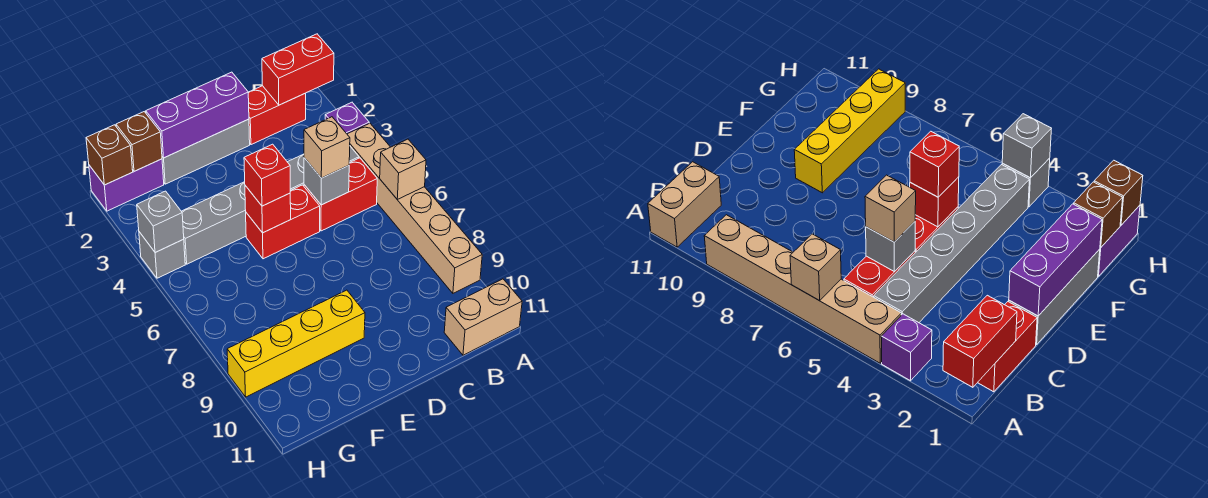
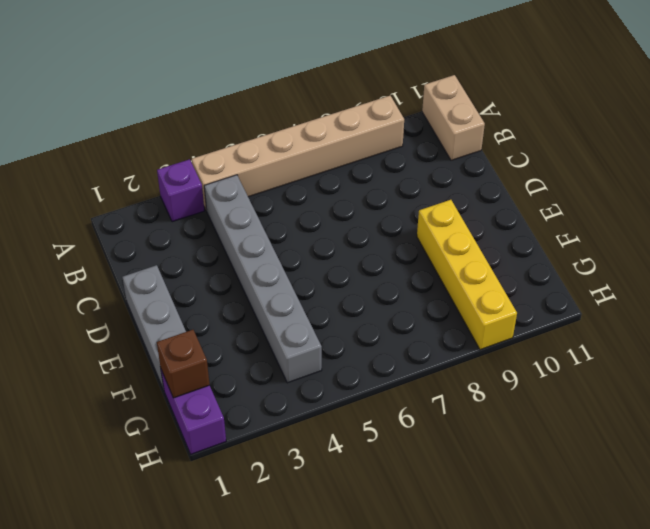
none -> red brick B1:C1 level 1
none -> red brick B5:C5 level 1
none -> red brick D5:E5 level 1

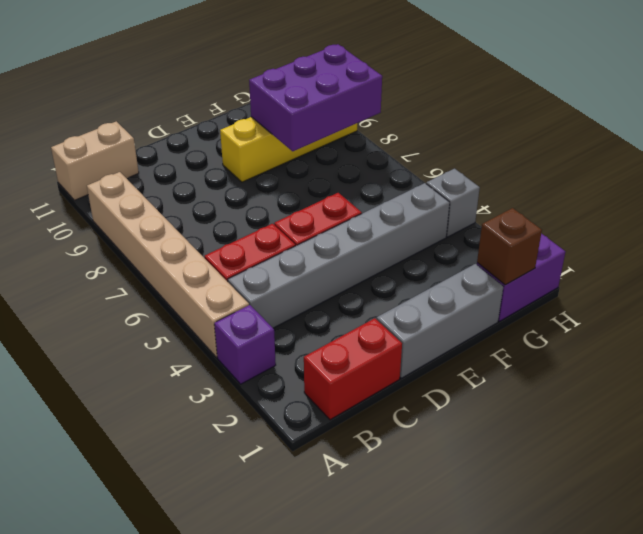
purple brick F8:H9 level 2 -> none
none -> red brick A1:B1 level 2
none -> tan brick A6 level 2
none -> grey brick C5 level 2

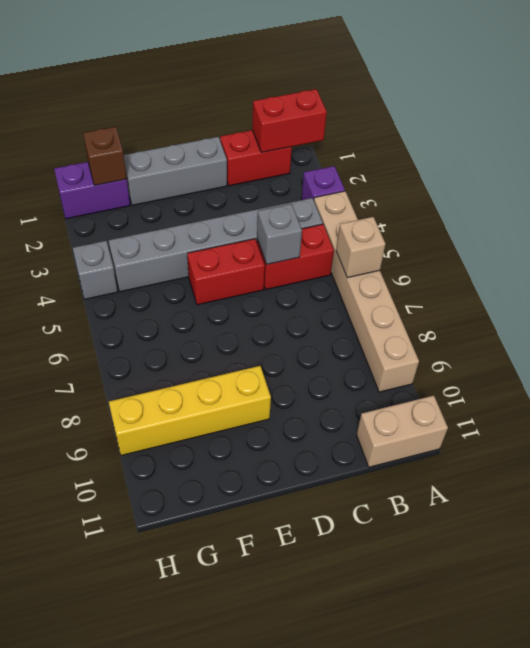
none -> purple brick D1:F1 level 2
none -> red brick E5 level 2
none -> brown brick H1 level 2

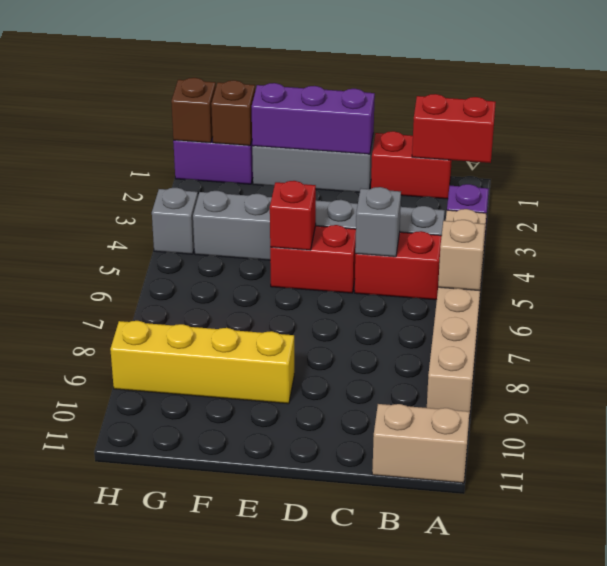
none -> grey brick H4 level 2
none -> tan brick C5 level 3
none -> red brick E5 level 3

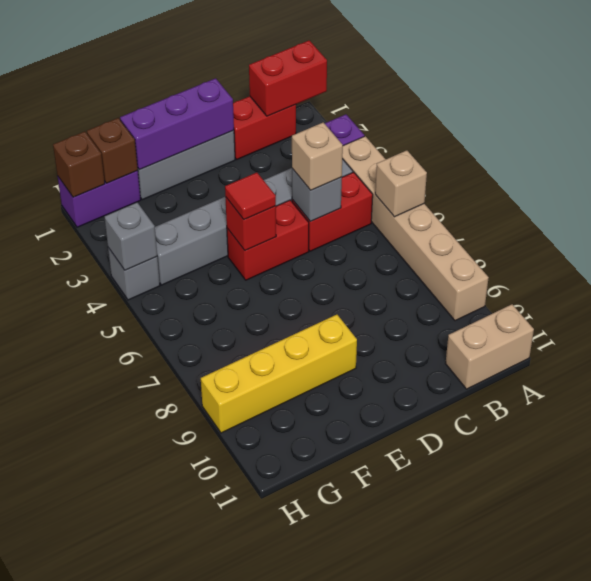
red tile E5 level 3 -> red brick E5 level 3

